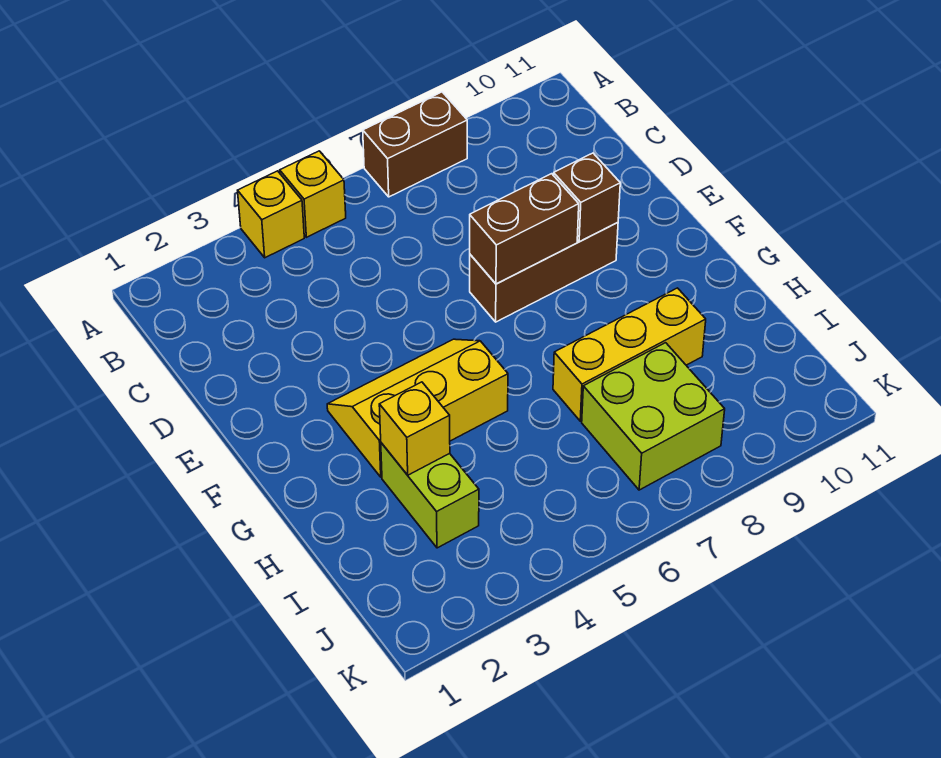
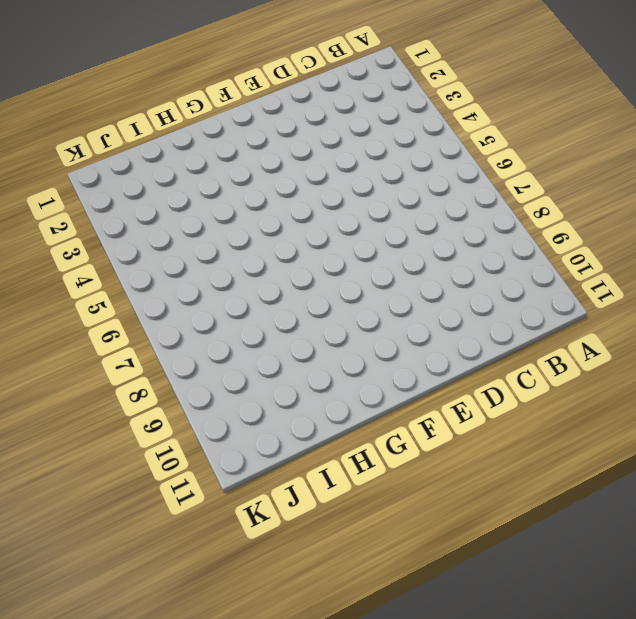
none -> yellow brick A4 level 1
none -> yellow brick A5 level 1

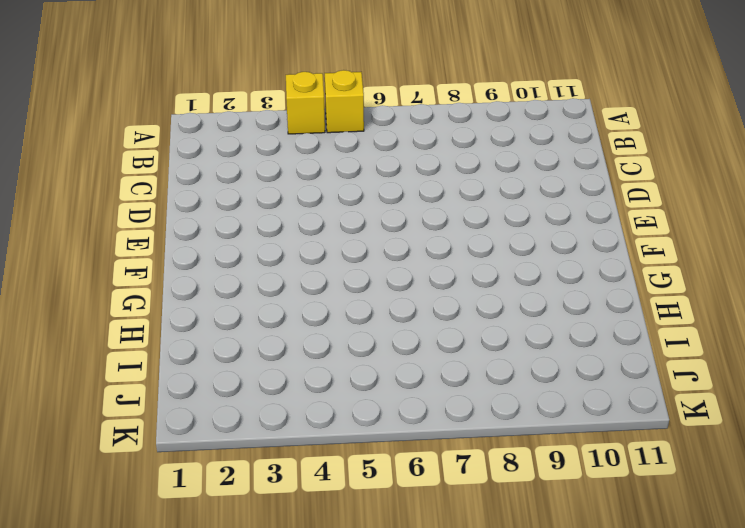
none -> brown brick A7:A8 level 1
none -> brown brick E7:E9 level 1

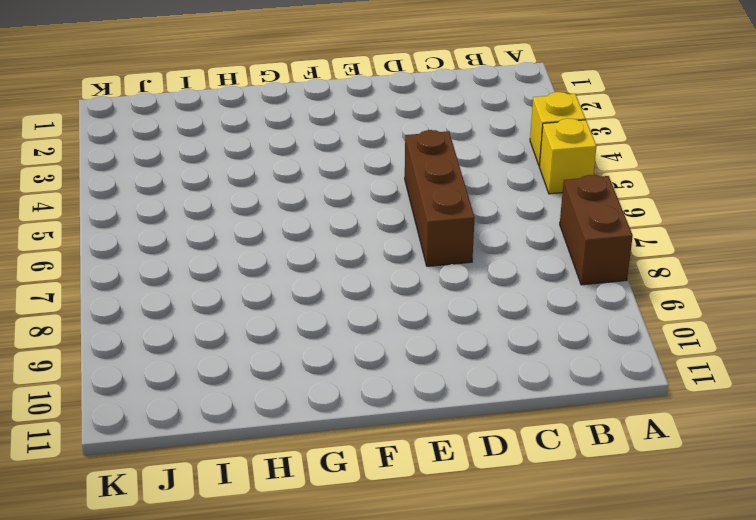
brown brick D5:D7 level 1 -> brown brick E7:E9 level 1
none -> yellow slope F3:G5 level 1 top G
none -> lime brick H3:I3 level 1

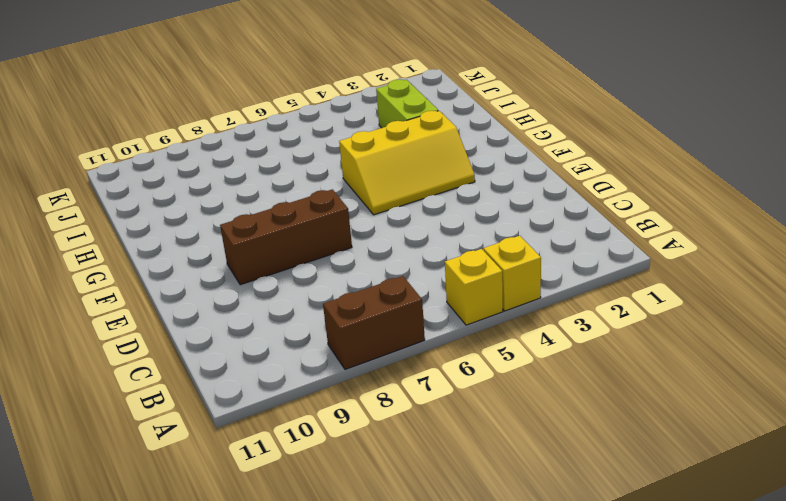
none -> yellow brick H7:H9 level 1
none -> lime brick I7:J8 level 1

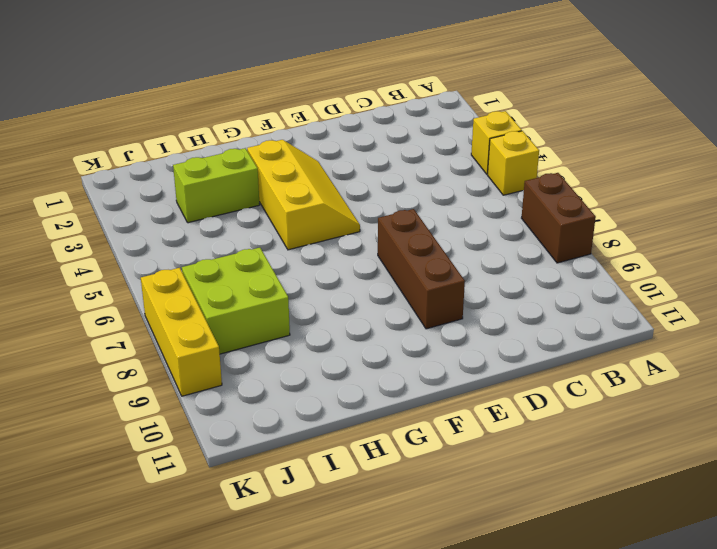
yellow brick K7:K9 level 1 -> yellow brick H7:H9 level 1
none -> brown brick E7:E8 level 2
none -> brown brick E9 level 2

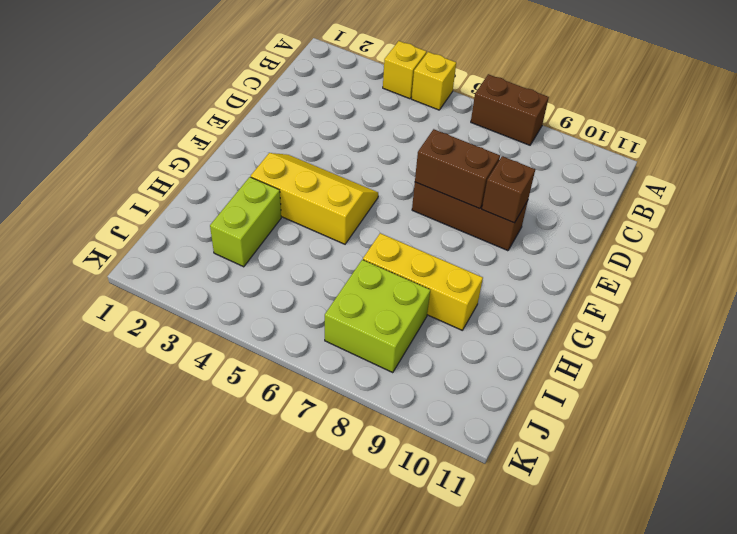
none -> yellow brick H3 level 2

